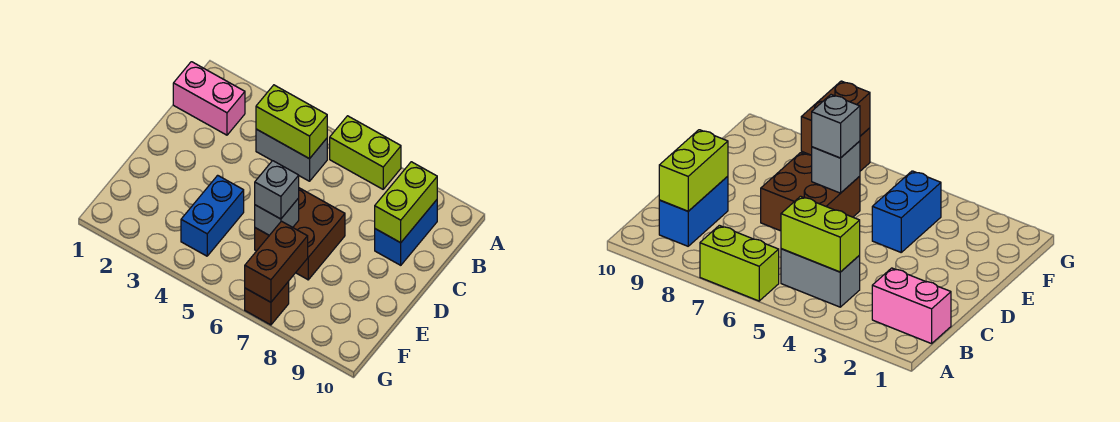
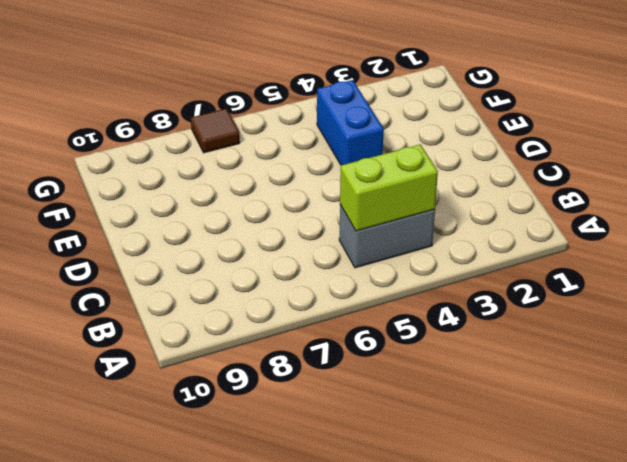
brown tile G7 level 1 -> brown brick G7 level 1
none -> lime brick A6:A7 level 1
none -> pink brick B1:B2 level 1
none -> blue brick B9:C9 level 1

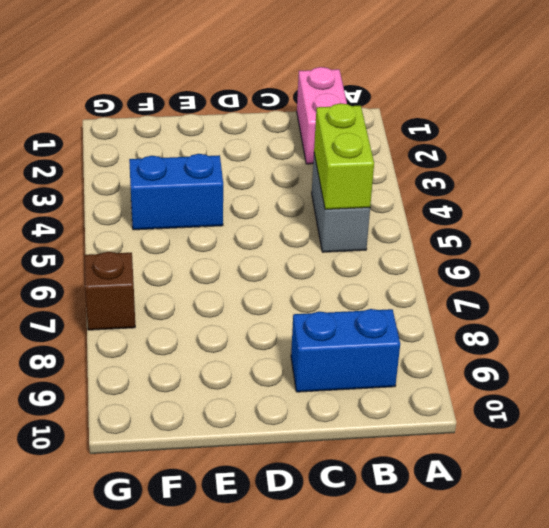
none -> lime brick A6:A7 level 1
none -> brown brick D6:E7 level 1
none -> lime brick B9:C9 level 2

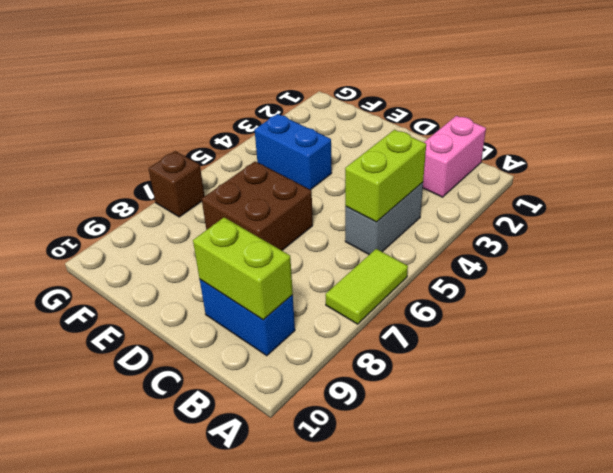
lime tile A6:A7 level 1 -> lime brick A6:A7 level 1
none -> grey brick E6 level 2
none -> brown brick F7:G7 level 2
none -> grey brick E6 level 3

